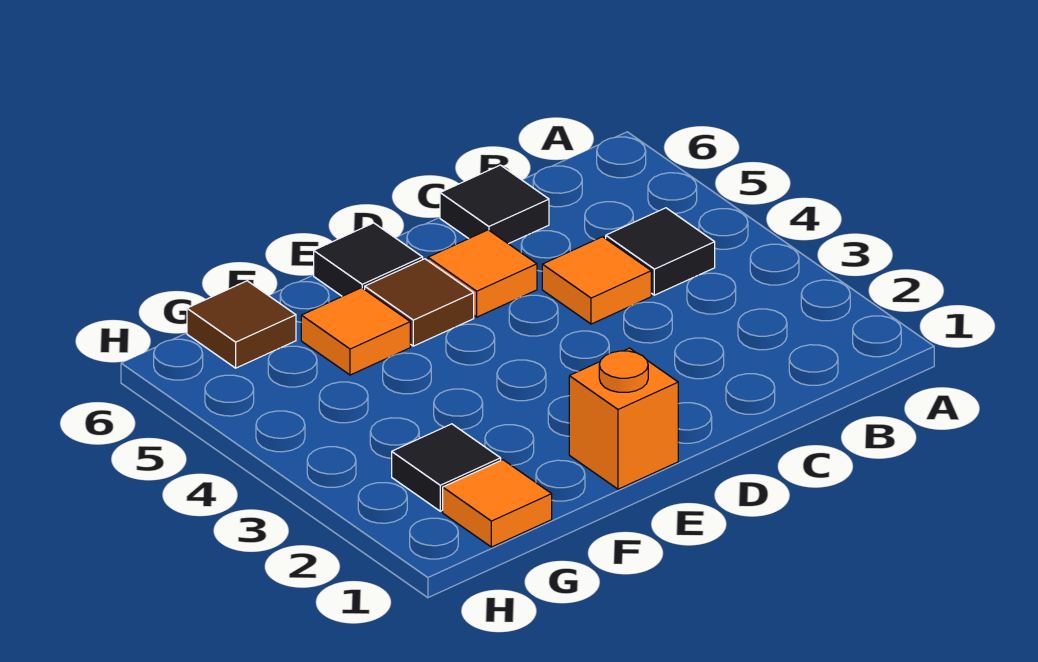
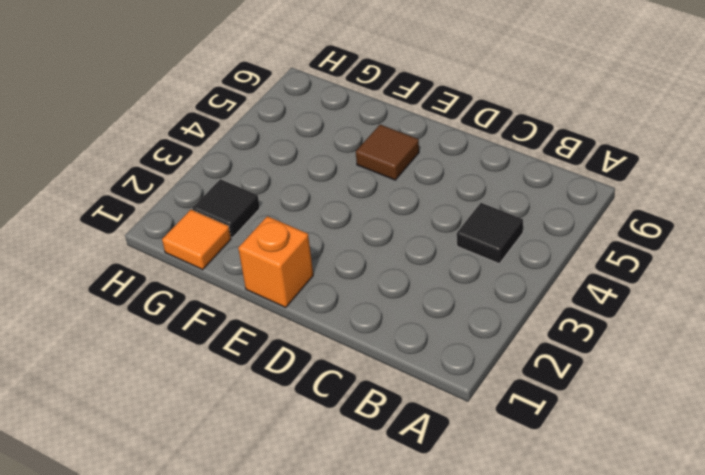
none -> orange tile C4 level 1
none -> black tile C6 level 1

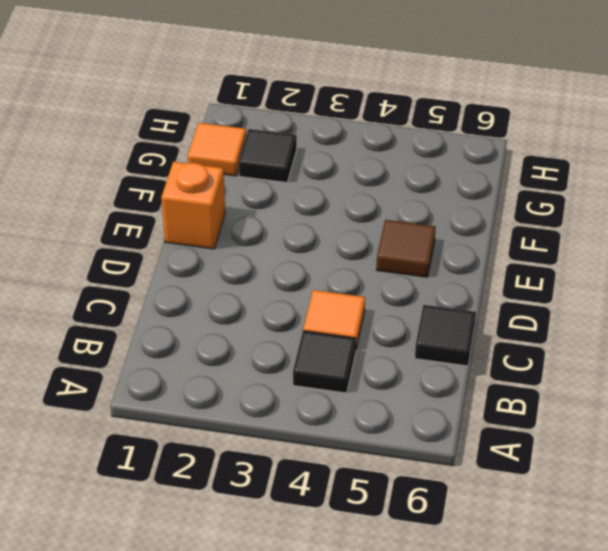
none -> orange tile D5 level 1
none -> black tile E6 level 1

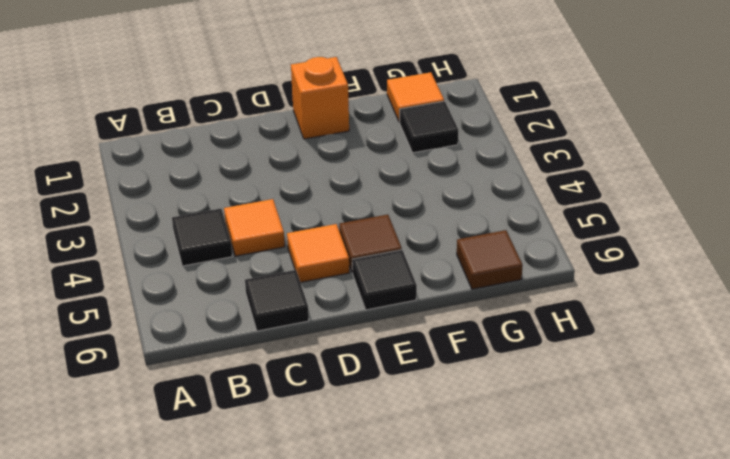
none -> orange tile F5 level 1

